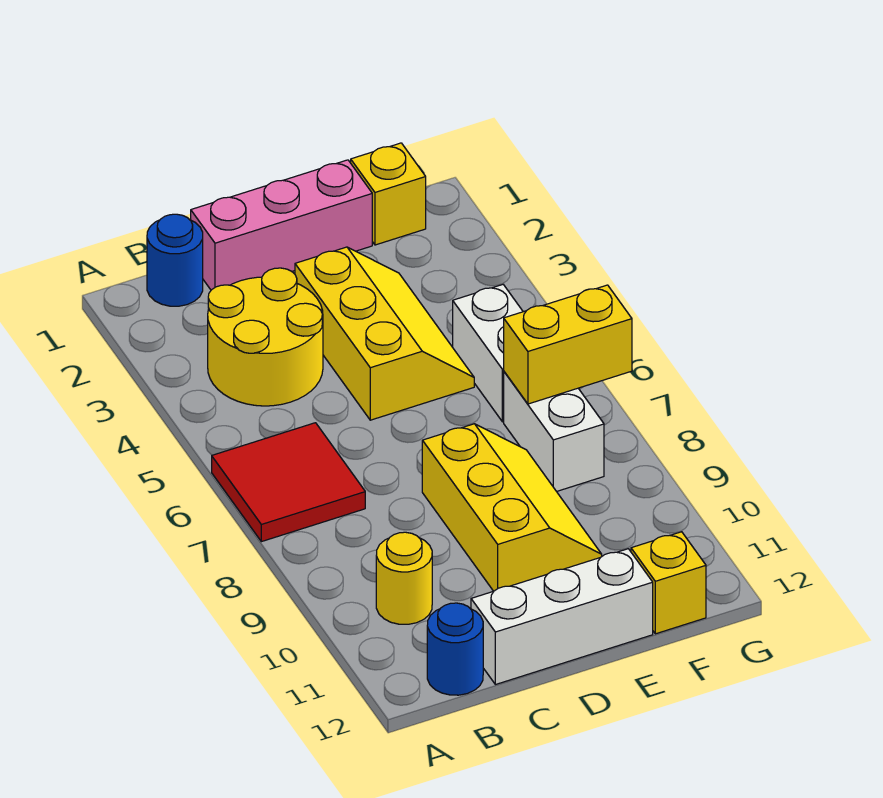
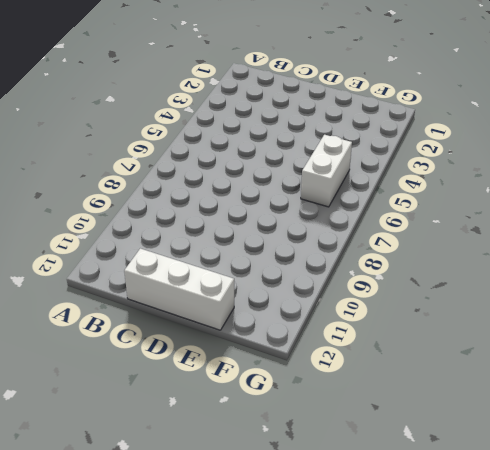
none -> red tile A6:B7 level 1
none -> blue round brick B1 level 1
none -> yellow round brick B3:C4 level 1

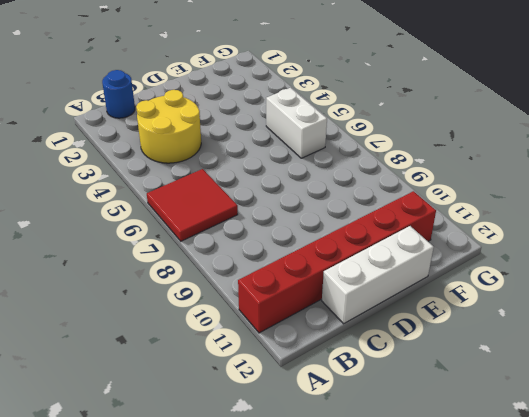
red brick A11:F11 level 1 -> none
none -> yellow round brick B10 level 1
none -> blue round brick B12 level 1
none -> pink brick C1:E1 level 1

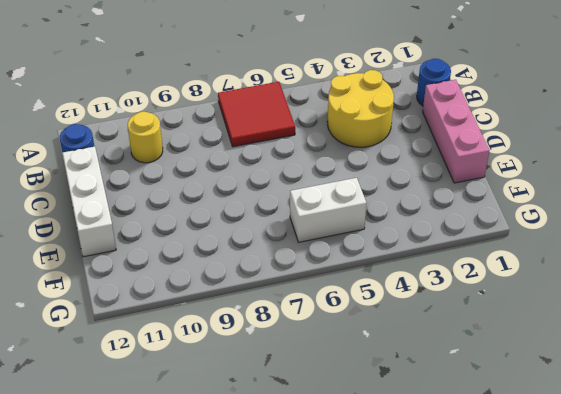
none -> yellow slope D3:E5 level 1 top D
none -> yellow slope D8:E10 level 1 top D
none -> yellow brick F1 level 1

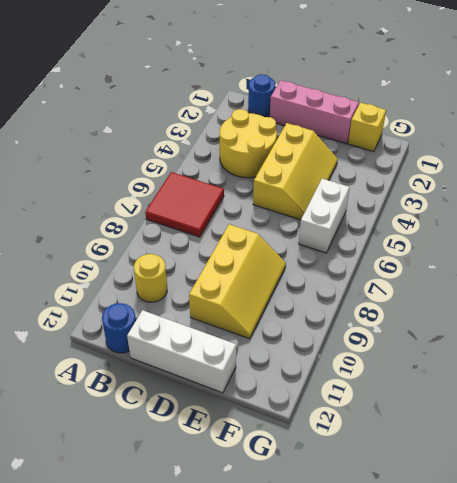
none -> white brick F7:F8 level 1
none -> yellow brick F12 level 1
none -> yellow brick F7:G7 level 2

